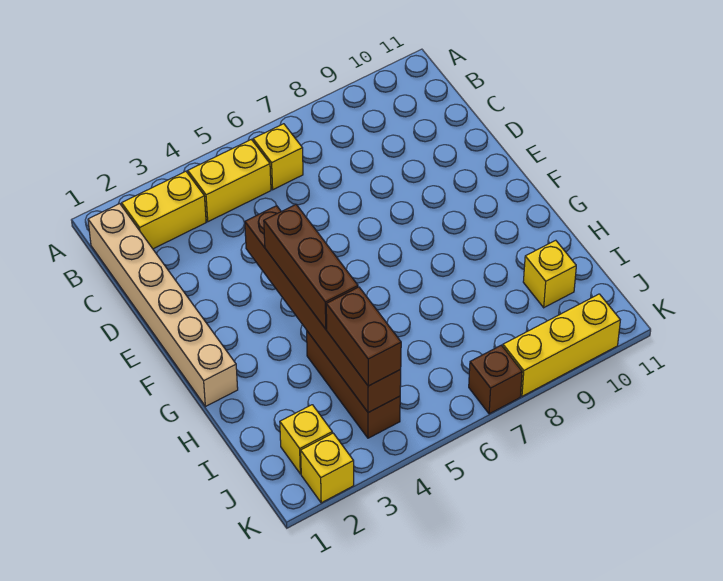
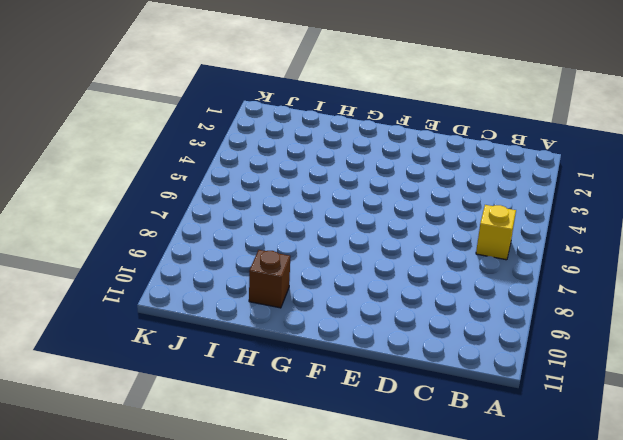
brown brick H10 level 1 -> brown brick K7 level 1
none -> tan brick B1:G1 level 1
none -> yellow brick B2:B3 level 1
none -> yellow brick B4:B5 level 1

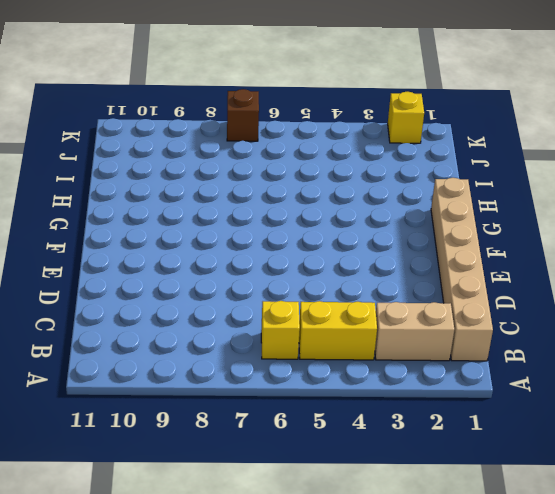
tan brick B2:B3 level 1 -> yellow brick B2:B3 level 1
none -> brown brick H4:J4 level 1
none -> yellow brick I10 level 1
none -> yellow brick J2 level 1

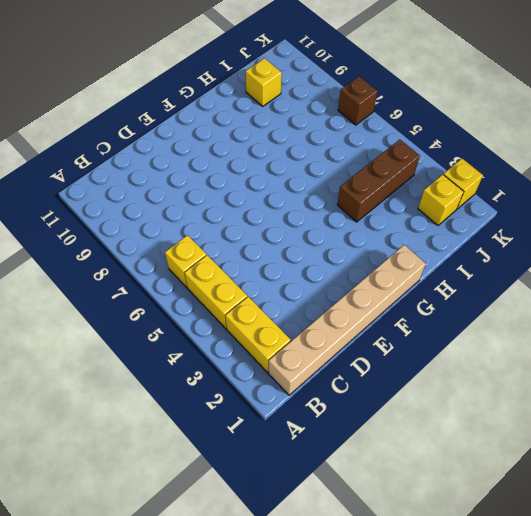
none -> yellow brick K8:K10 level 1
none -> brown brick E4:J4 level 2
none -> brown brick F4:H4 level 3

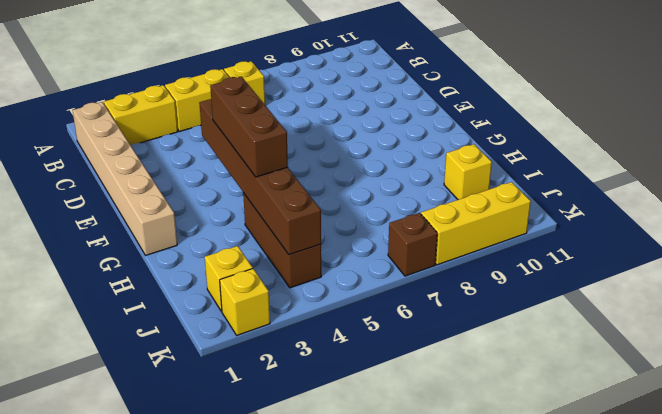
none -> brown brick I4:J4 level 3

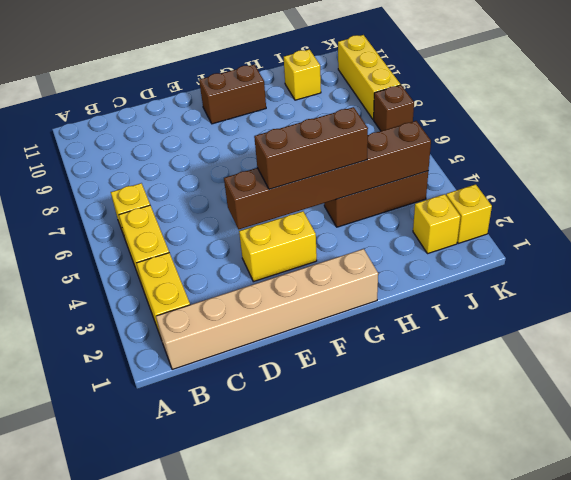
yellow brick E3:F3 level 1 -> none
brown brick F10:G10 level 1 -> brown brick I4:J4 level 3

